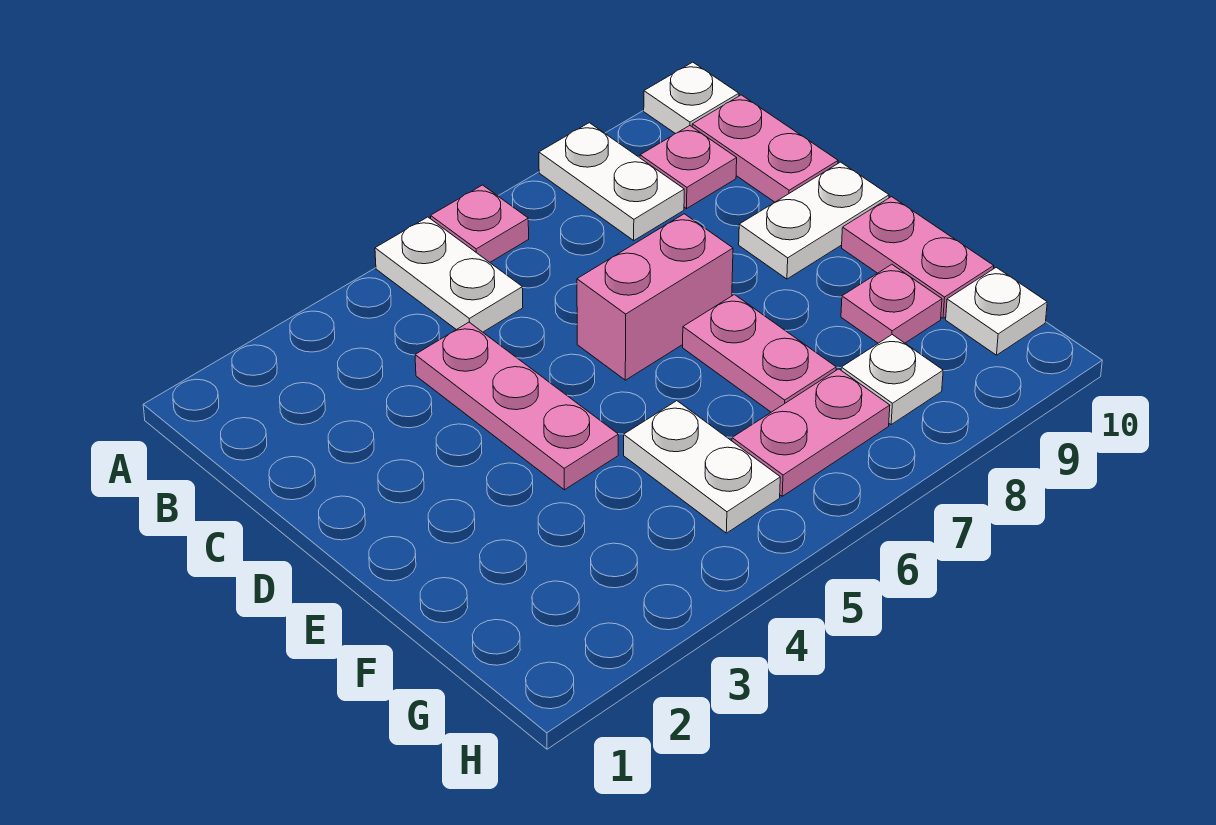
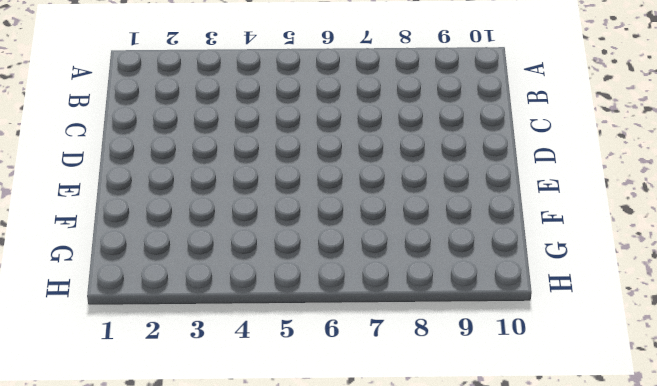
none -> white plate A5:B5 level 1
none -> pink plate A6 level 1
none -> white plate A8:B8 level 1

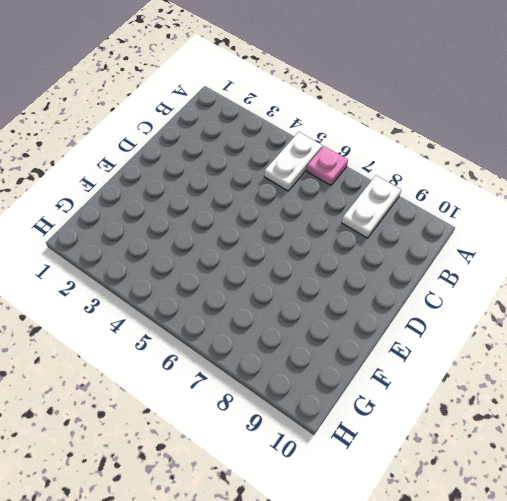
none -> white plate A10 level 1
none -> pink plate B9 level 1
none -> pink plate B10:C10 level 1

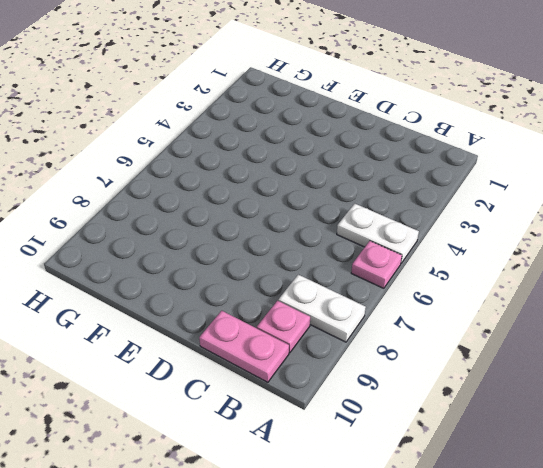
none -> white plate A10 level 1
none -> pink plate C4:E4 level 1
none -> pink brick D6:D7 level 1

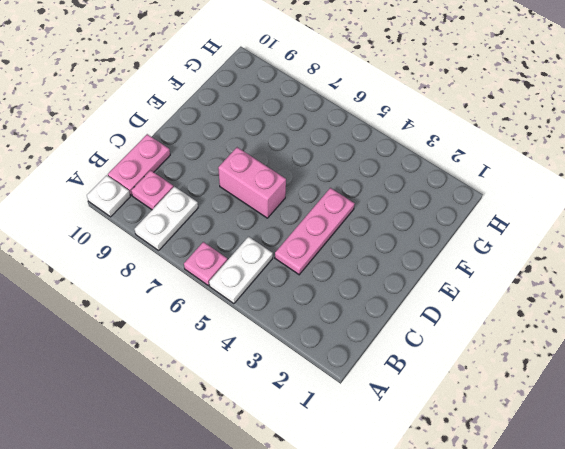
none -> white plate D9:D10 level 1
none -> pink plate E7:F7 level 1
none -> pink plate E10:F10 level 1

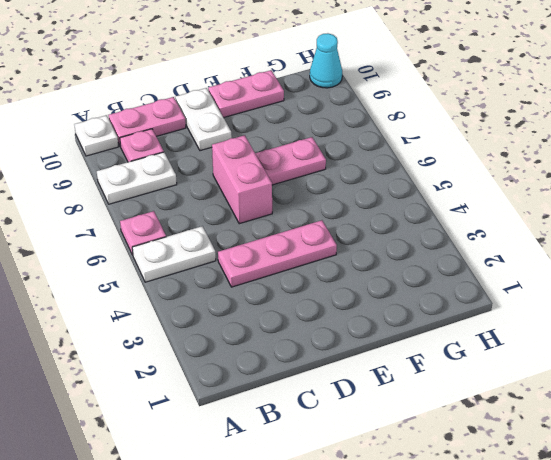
cyan cone H10 level 1 -> none
none -> white plate F5:G5 level 1
none -> pink plate F9 level 1
none -> pink plate G6:G7 level 1

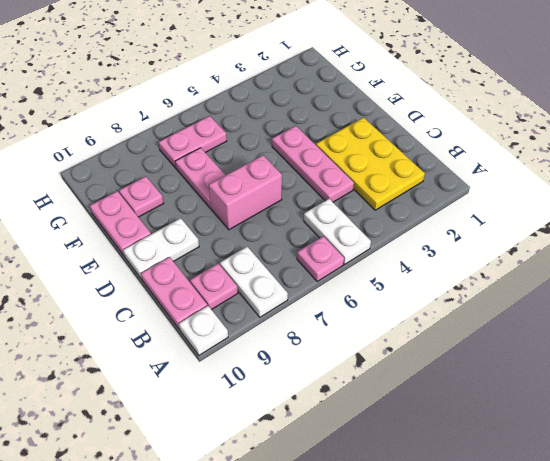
yellow plate B2:D3 level 1 -> none
none -> white plate F5:G5 level 1
none -> white plate G8 level 1
none -> white plate G10 level 1

